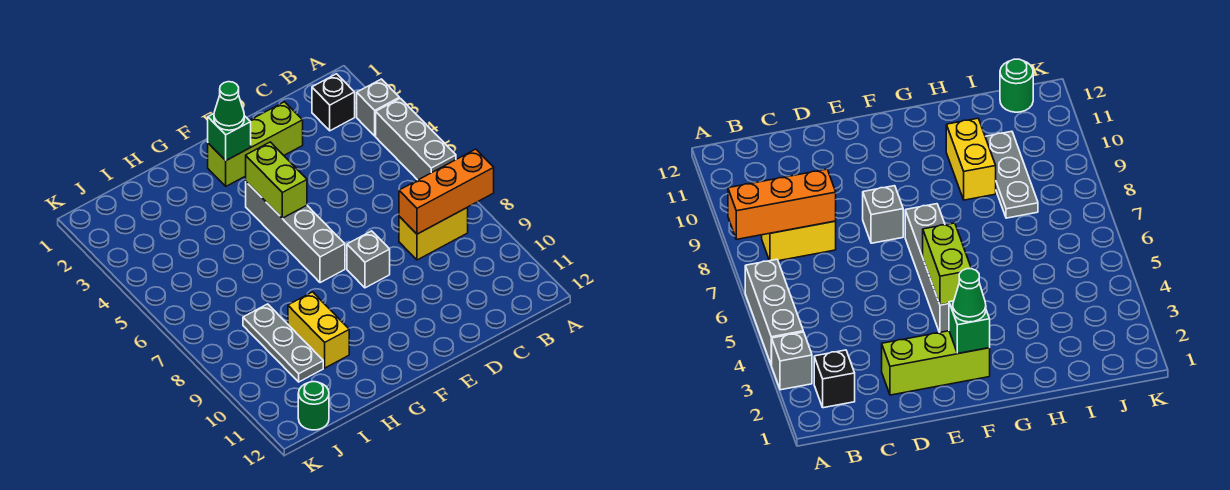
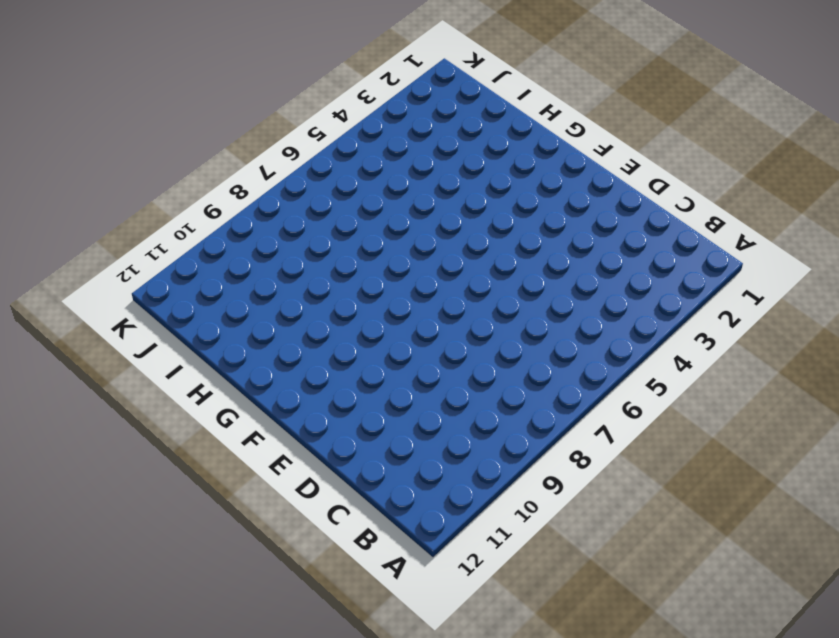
none -> grey brick A3 level 1
none -> grey brick A4:A6 level 1
none -> black brick B2 level 1

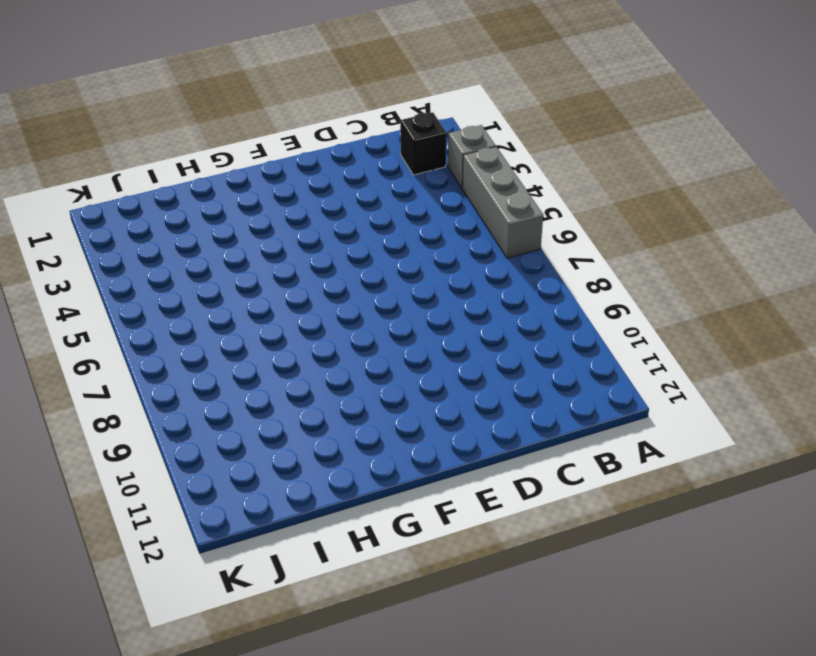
none -> yellow brick B8:C8 level 1
none -> lime brick D2:F2 level 1
none -> grey brick E8 level 1

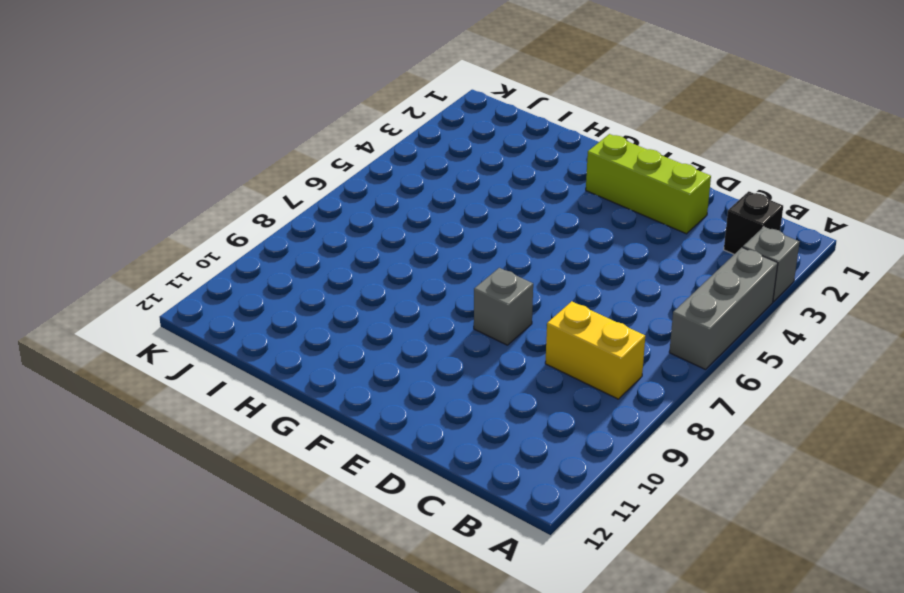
none -> grey brick F4:F7 level 1
none -> yellow brick H9:H10 level 1
none -> grey plate I8:I10 level 1

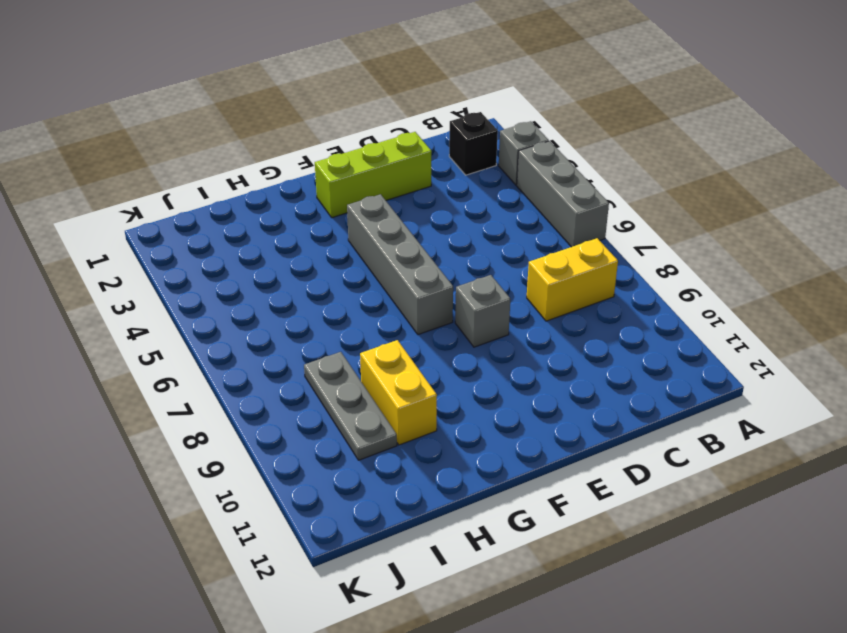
none -> green round brick J12 level 1
none -> orange brick A8:C8 level 2
none -> green brick F2 level 2

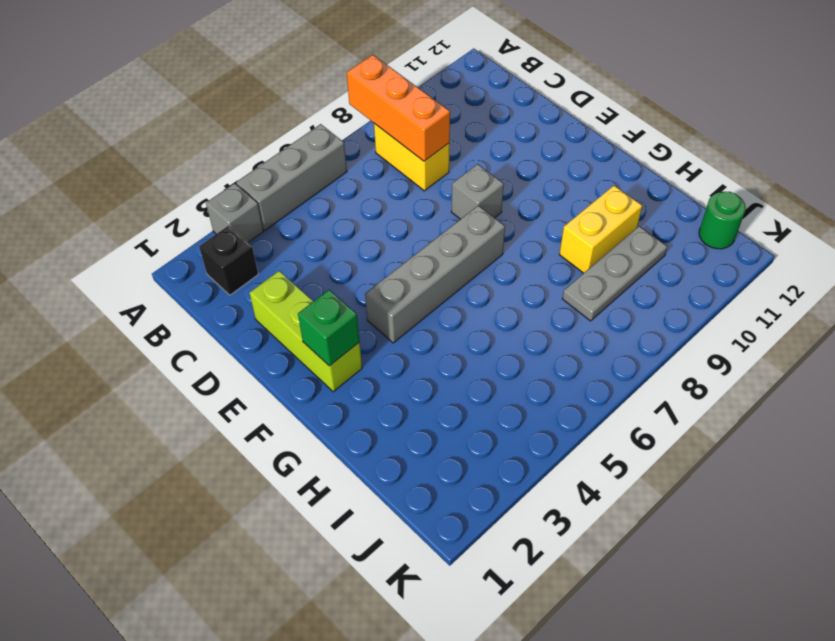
none -> lime brick F4:F5 level 2
none -> green cone F2 level 3

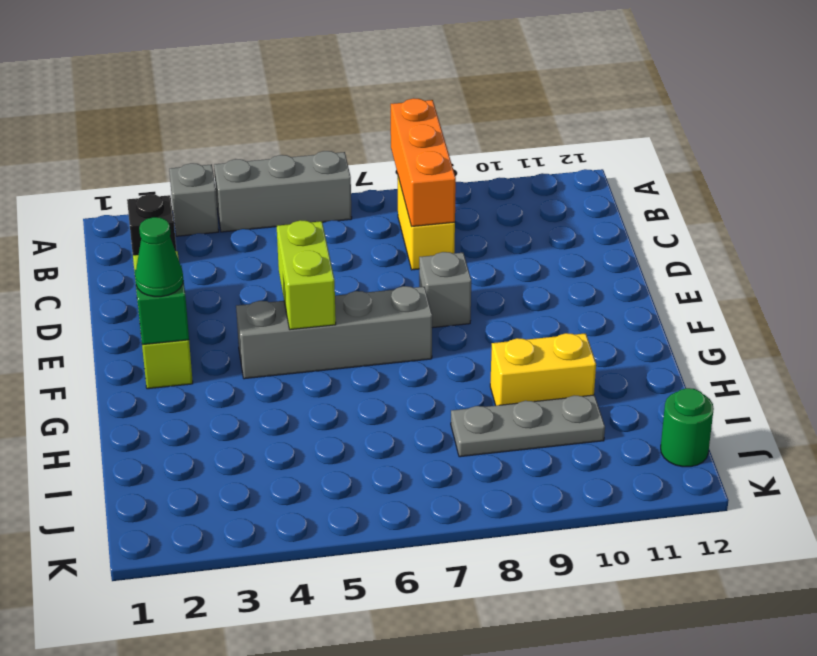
lime brick E5:F5 level 2 -> lime brick F4:F5 level 2

